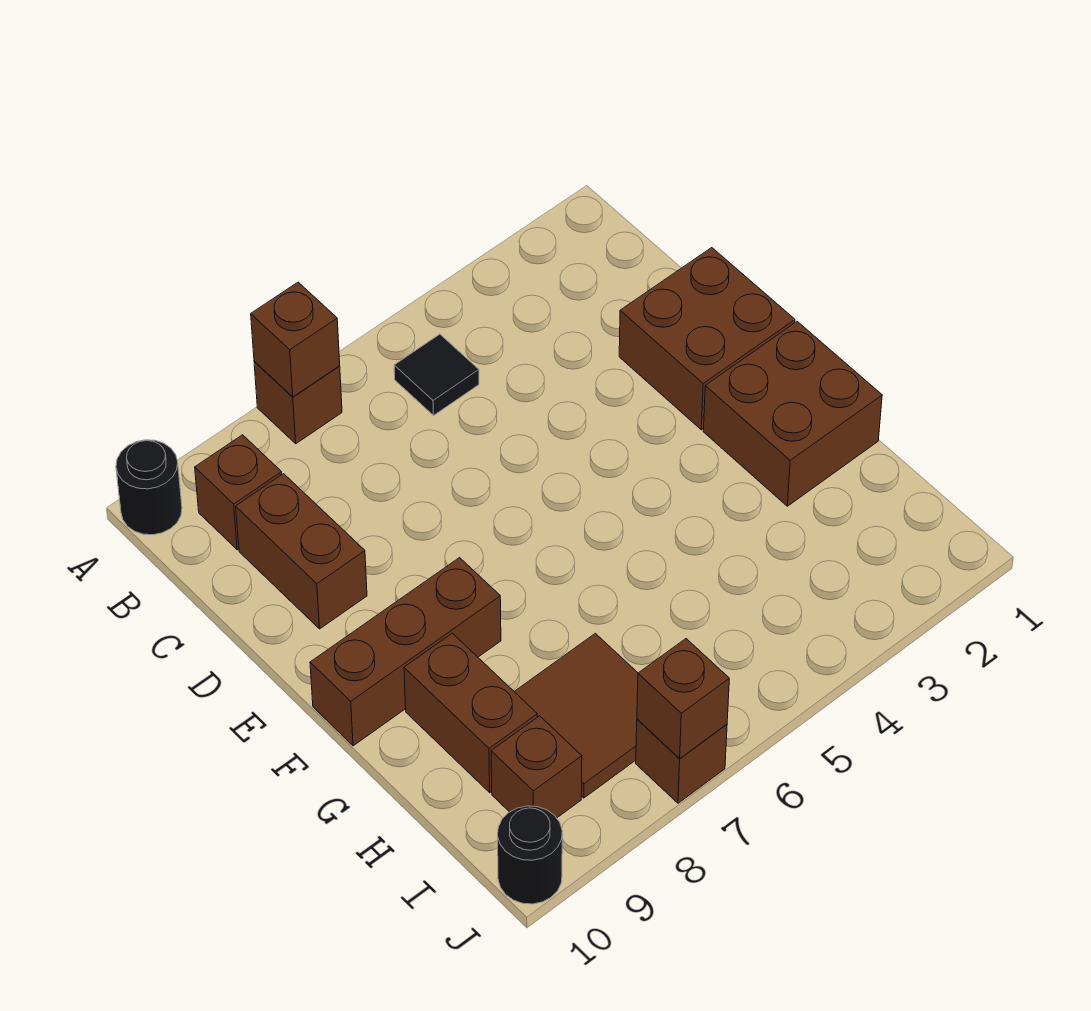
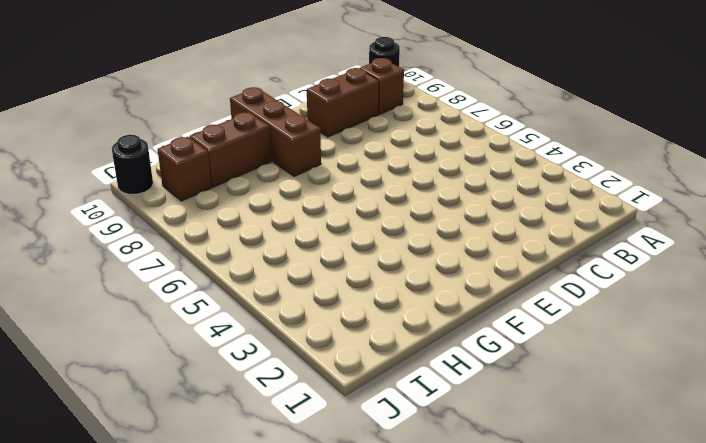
none -> brown brick A7 level 1
none -> black tile B5 level 1
none -> brown brick D1:E2 level 1

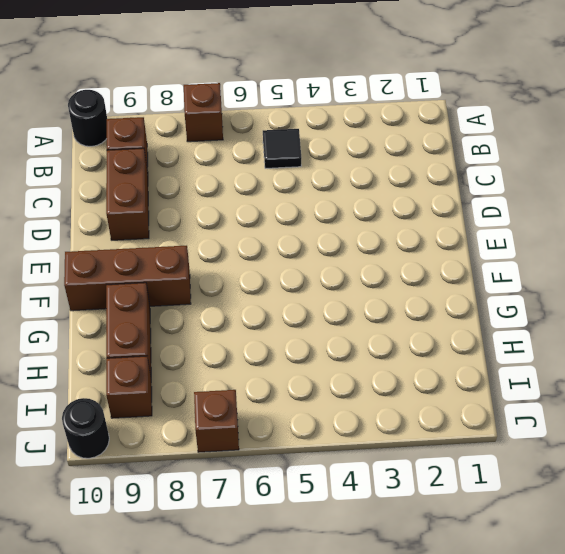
none -> brown brick D1:E2 level 1
none -> brown brick F1:G2 level 1
none -> brown tile H7:I8 level 1

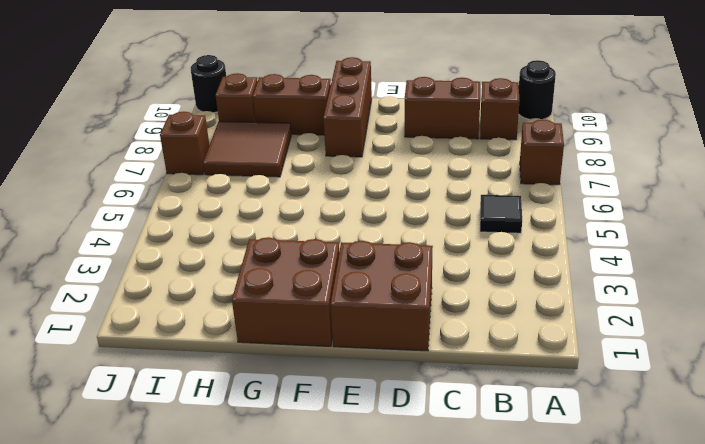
none -> brown brick A7 level 2
none -> brown brick J7 level 2

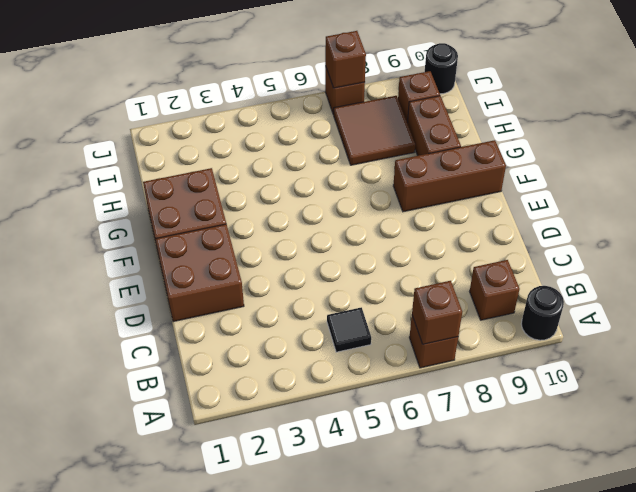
none -> brown brick C9:D9 level 1

